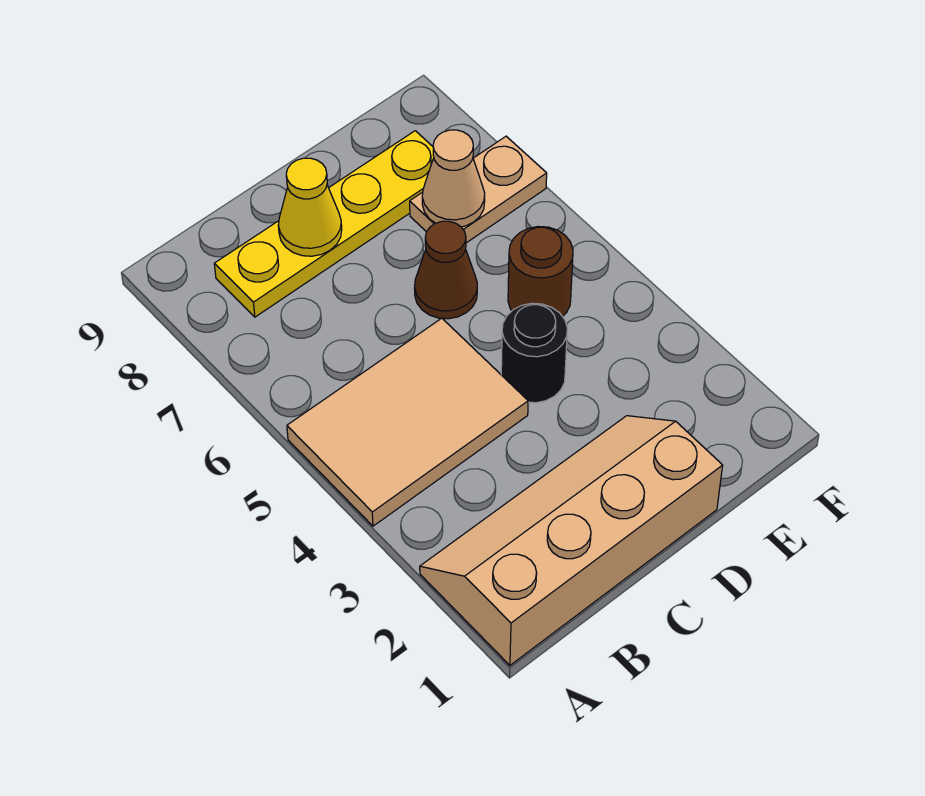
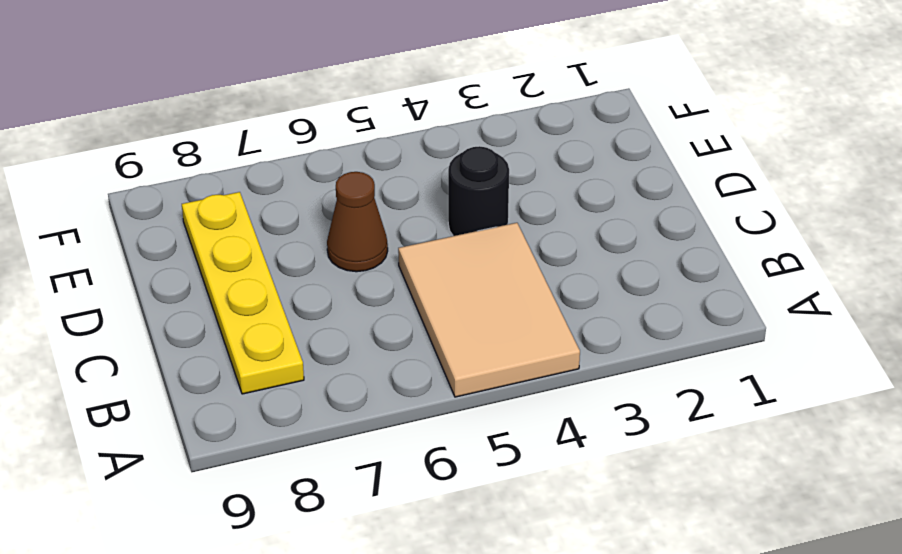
none -> tan slope A1:D2 level 1 top 1
none -> brown round brick E5 level 1

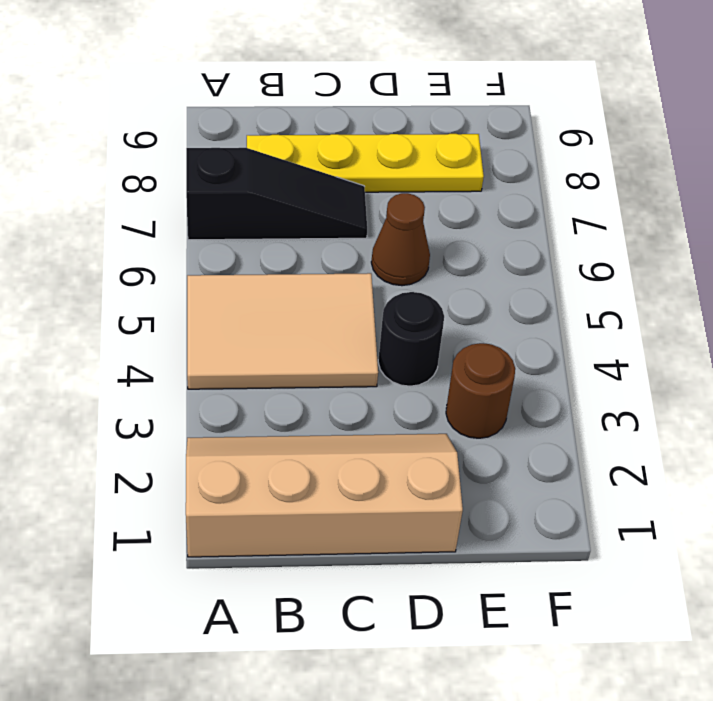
black slope A7:C7 level 1 top A -> none
brown round brick E3 level 1 -> brown round brick E5 level 1
none -> tan plate E7:F7 level 1
none -> yellow cone C8 level 2

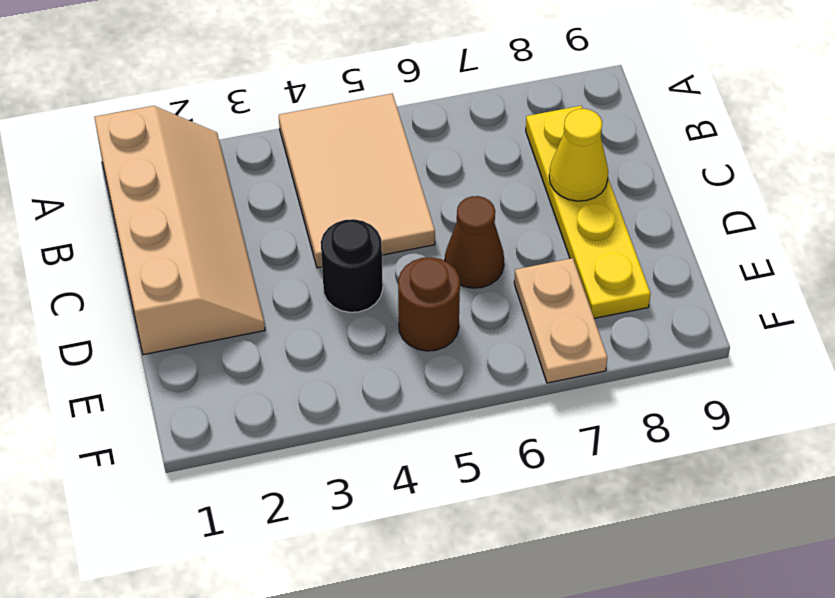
none -> tan cone E7 level 2

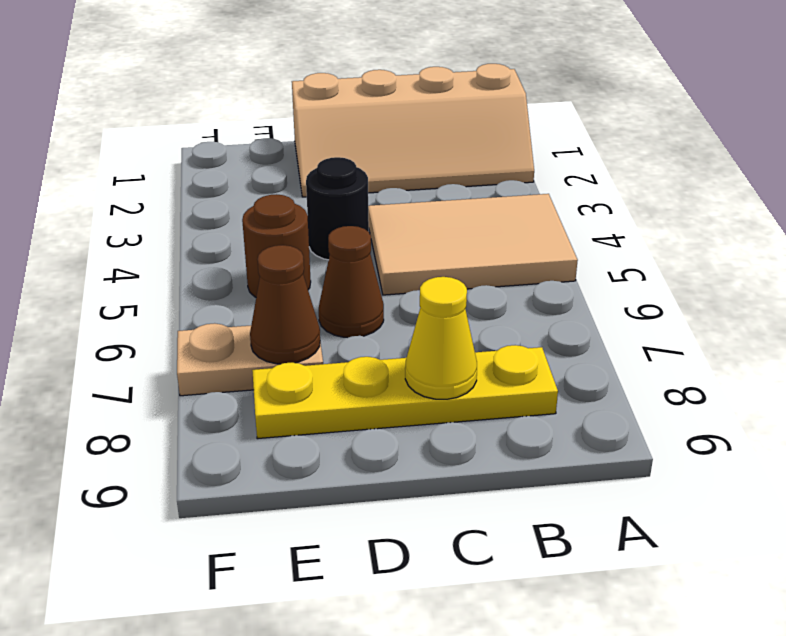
brown cone E7 level 2 -> tan cone E7 level 2

